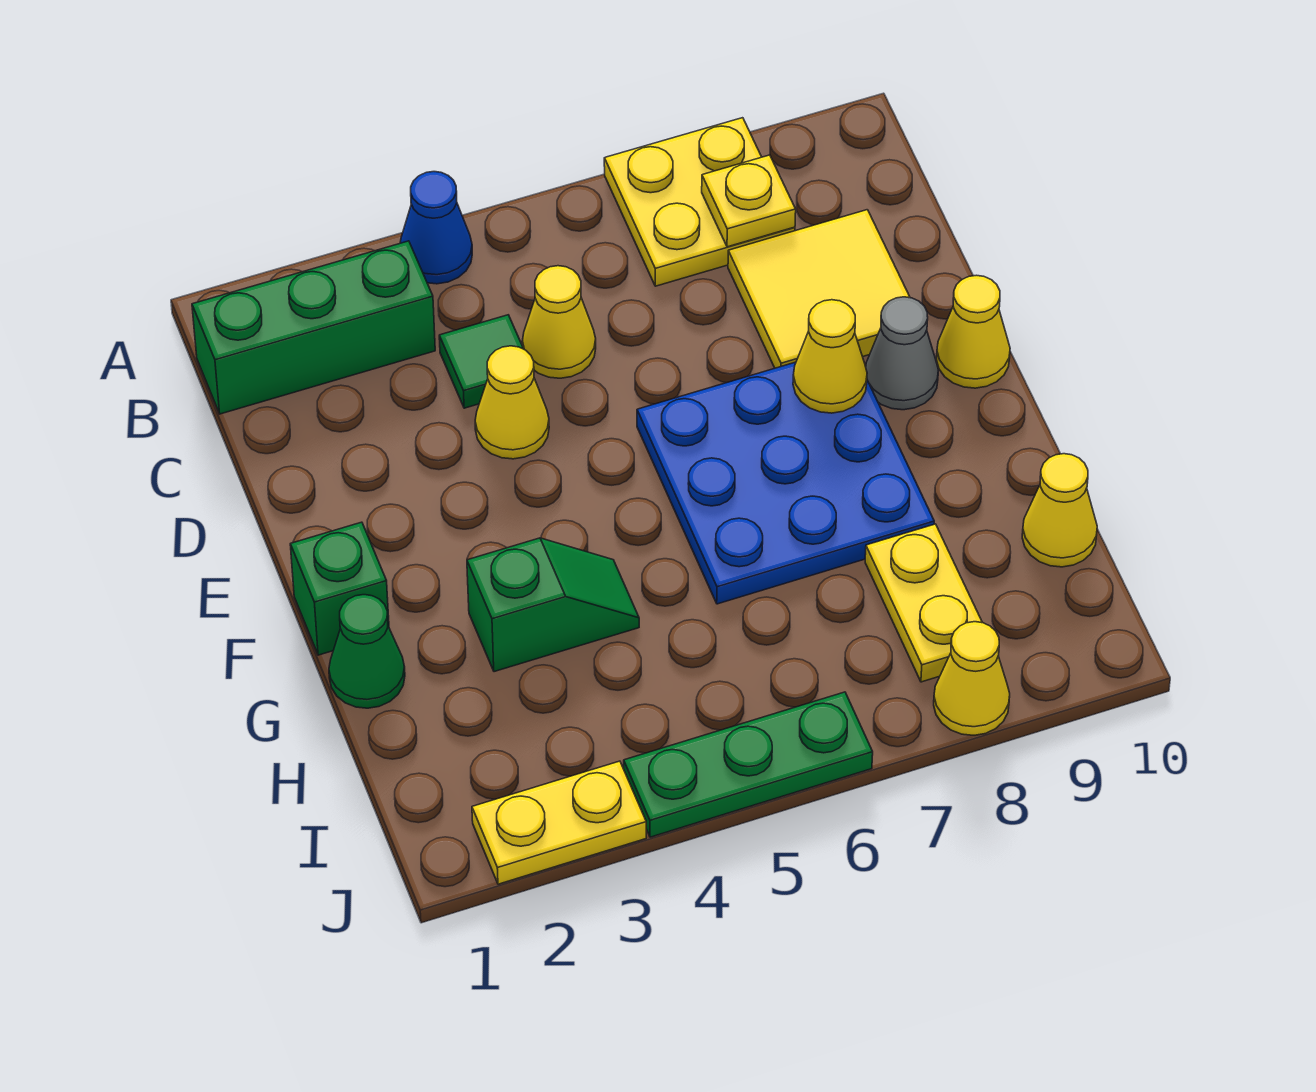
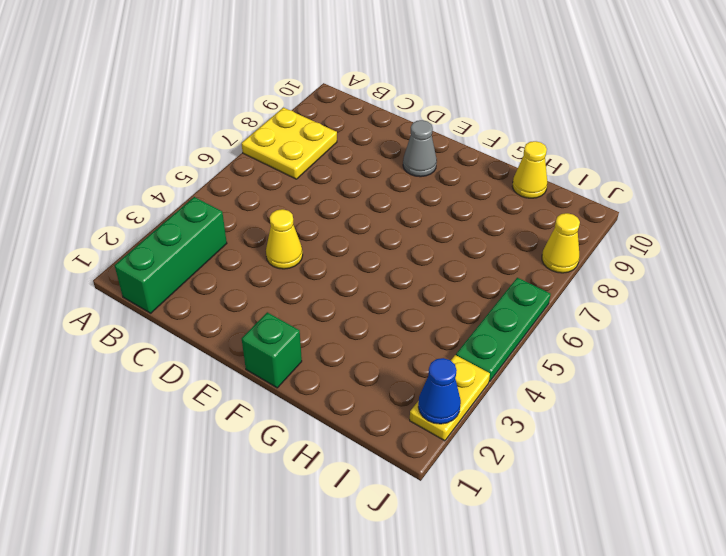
blue cone J2 level 2 -> blue cone A4 level 1
none -> green tile C4 level 1
none -> yellow cone C5 level 1
none -> yellow tile C8:D9 level 1

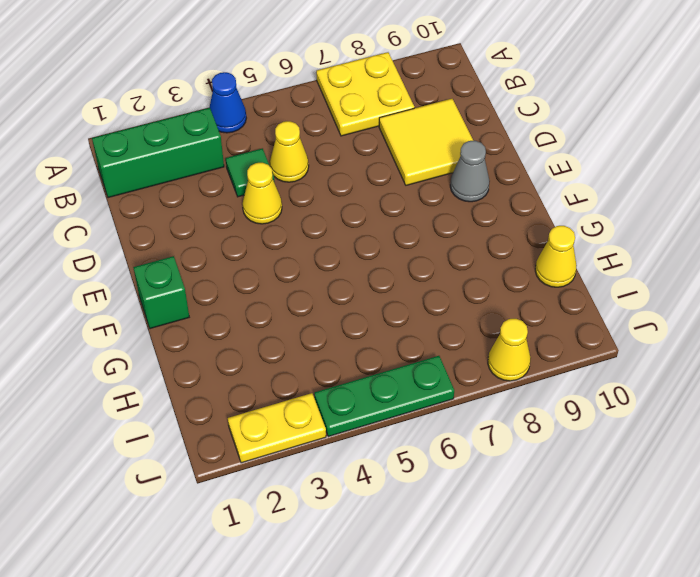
none -> blue plate E6:G8 level 1
none -> yellow cone E10 level 1
none -> green cone G1 level 1

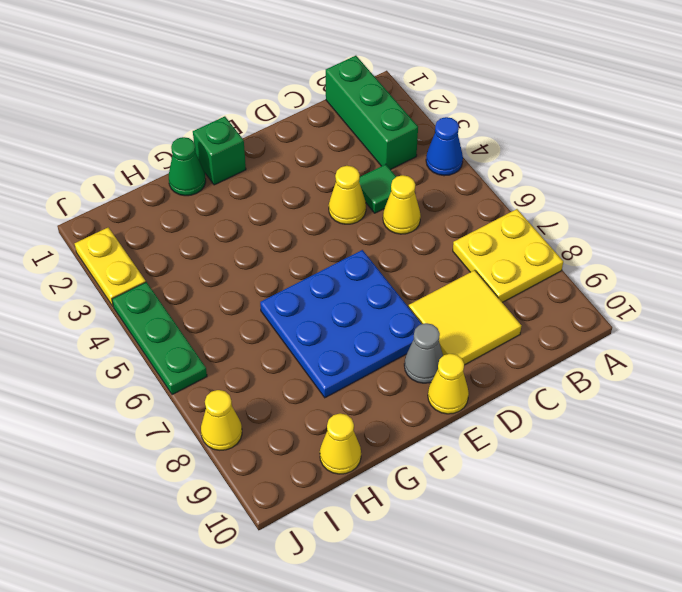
none -> green slope G3:G4 level 1 top 3
none -> yellow plate H8:I8 level 1
none -> yellow plate B8 level 2

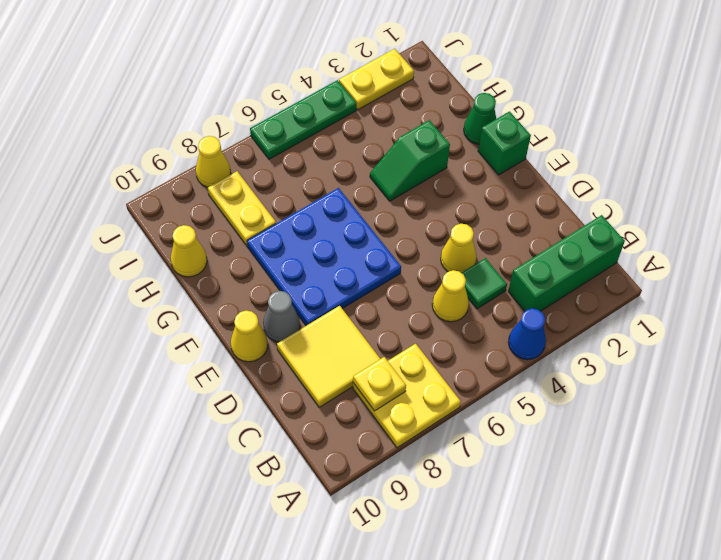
none -> yellow cone E8 level 2

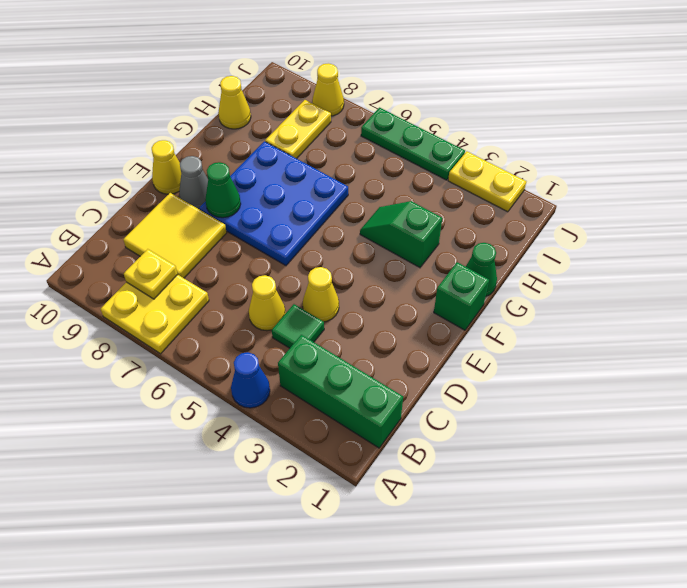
green cone E8 level 2 -> yellow cone E8 level 2

